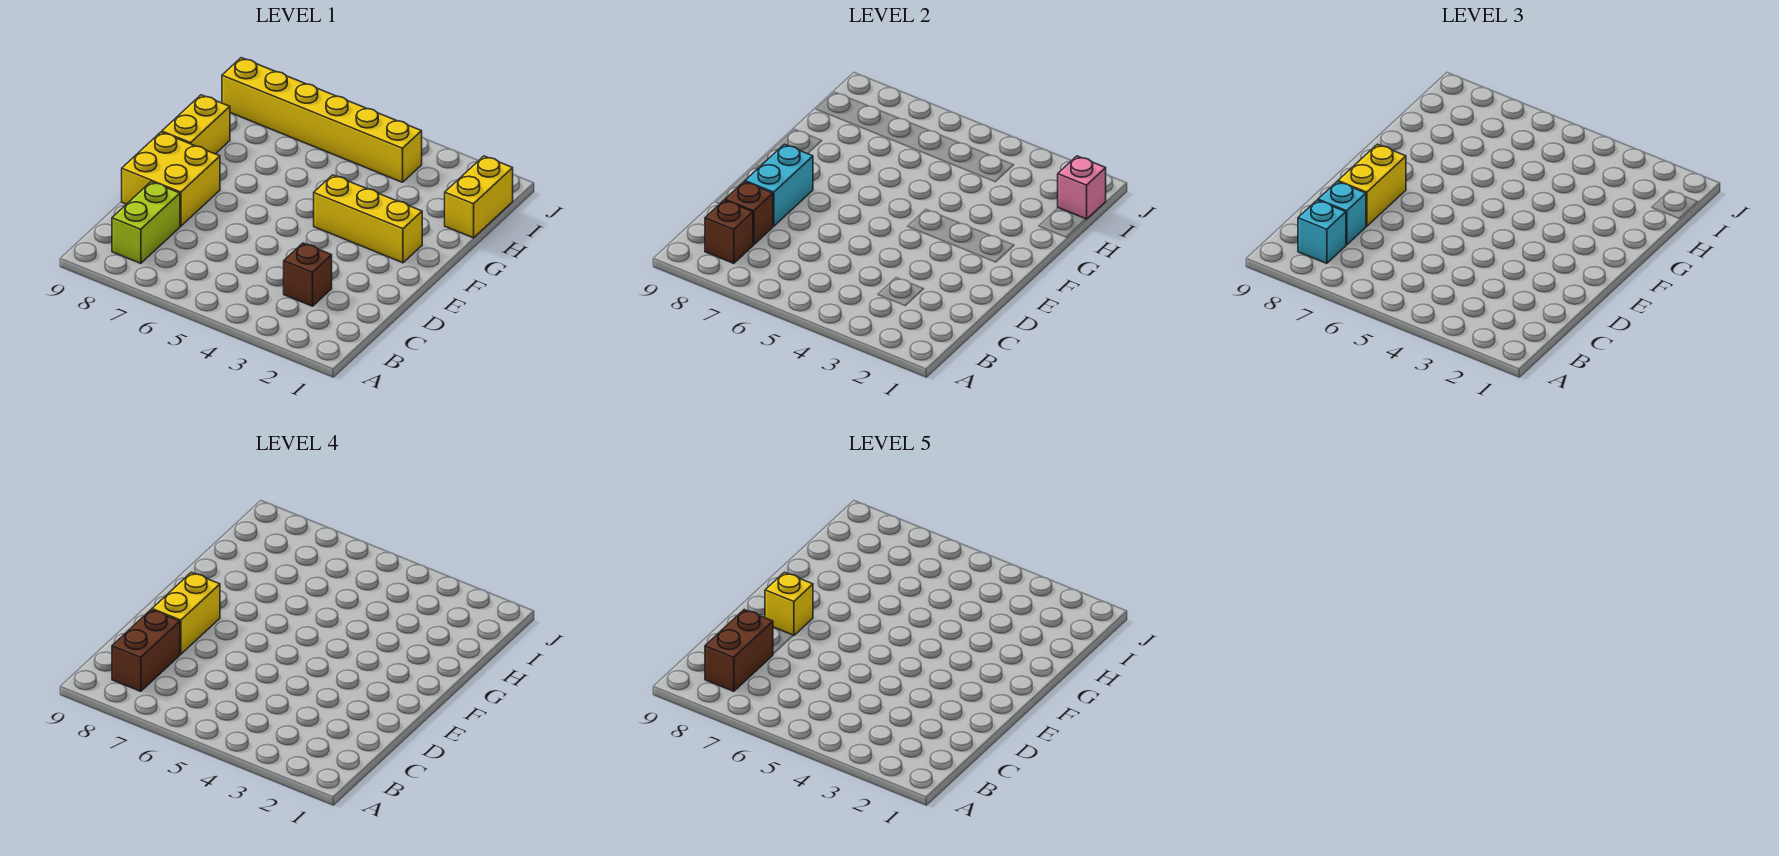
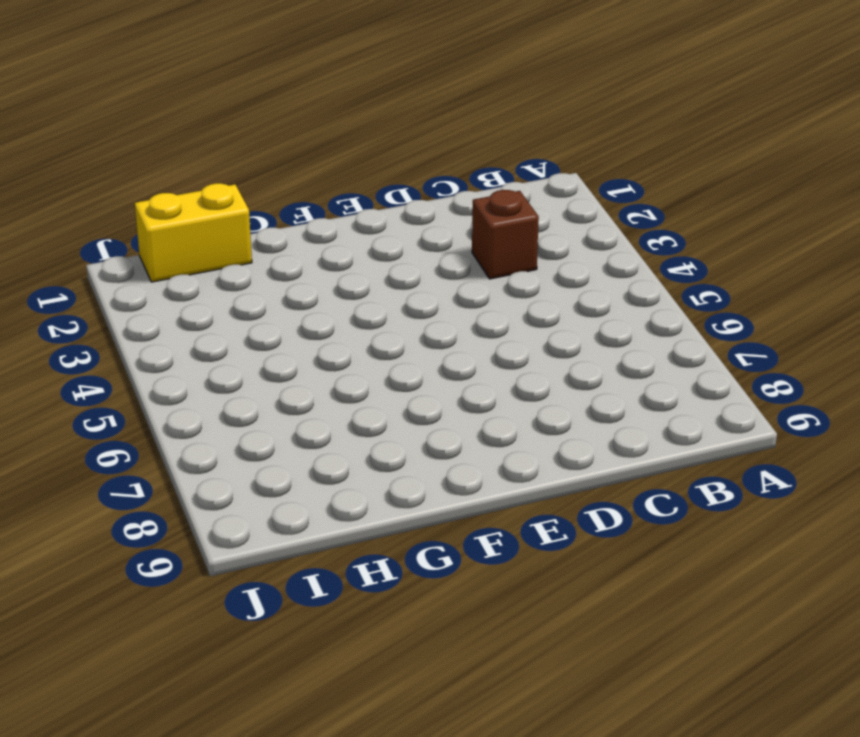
none -> lime brick B8:C8 level 1
none -> yellow brick D8:E9 level 1
none -> yellow brick F2:F4 level 1

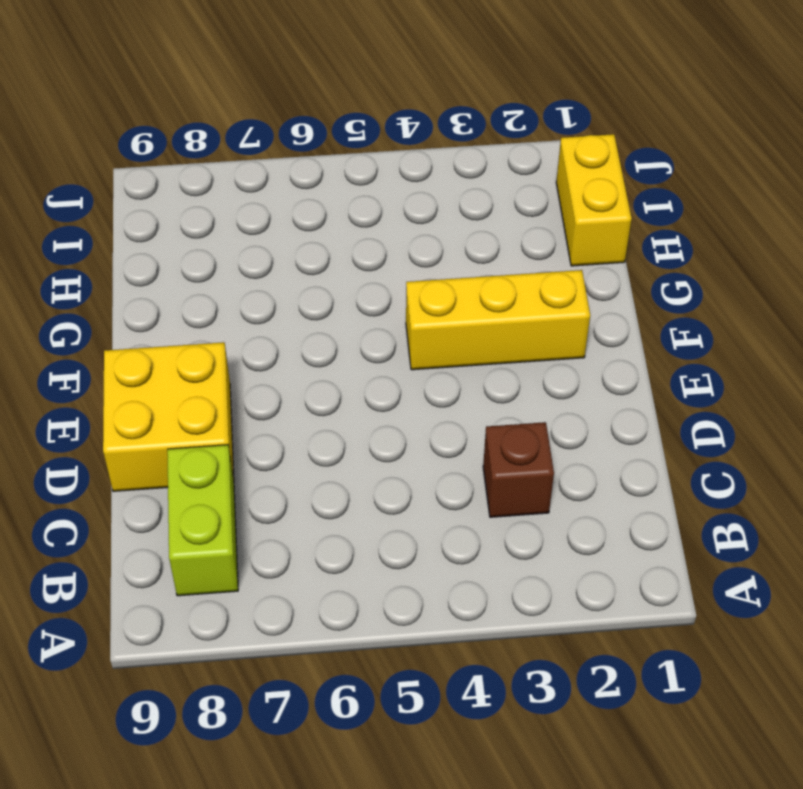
none -> yellow brick F9:G9 level 1
none -> yellow brick I4:I9 level 1
none -> brown brick B8 level 2

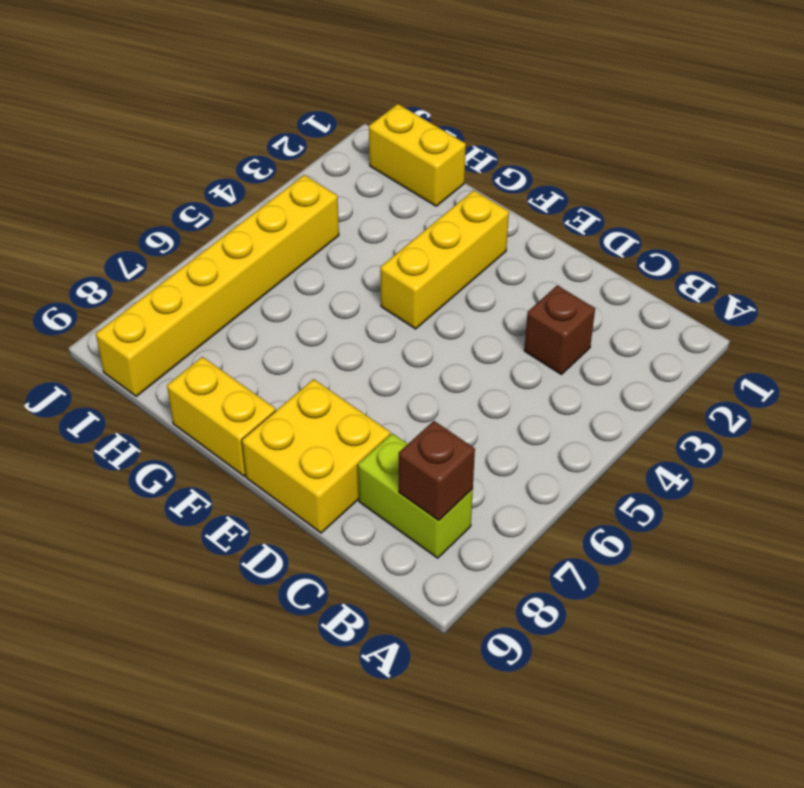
none -> brown brick C8 level 2
none -> cyan brick D8:E8 level 2
none -> pink brick I1 level 2

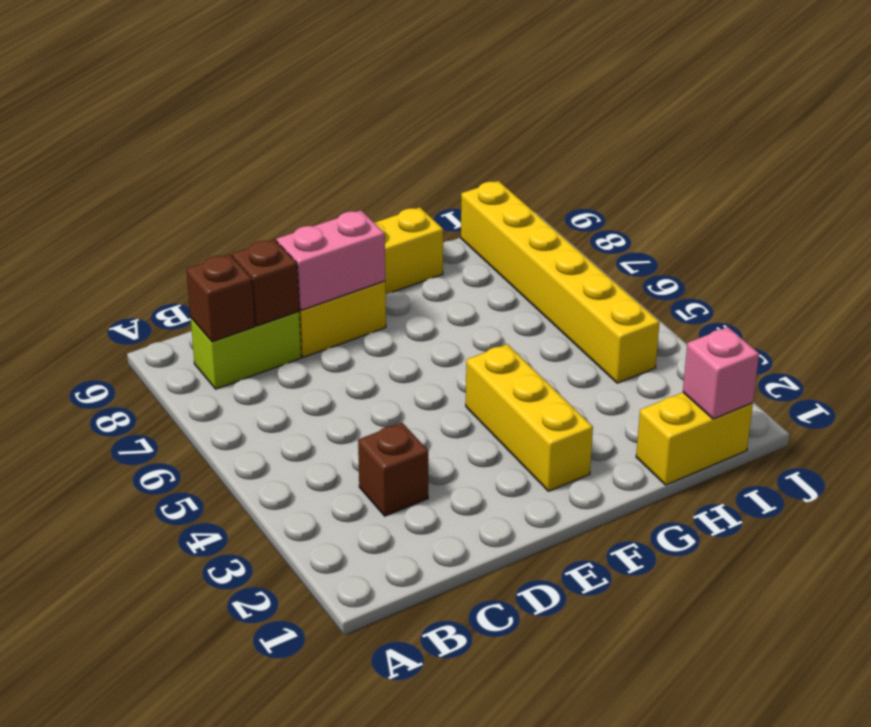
pink brick D8:E8 level 2 -> cyan brick D8:E8 level 2
none -> cyan brick B8 level 3
none -> cyan brick C8 level 3
none -> yellow brick D8:E8 level 3

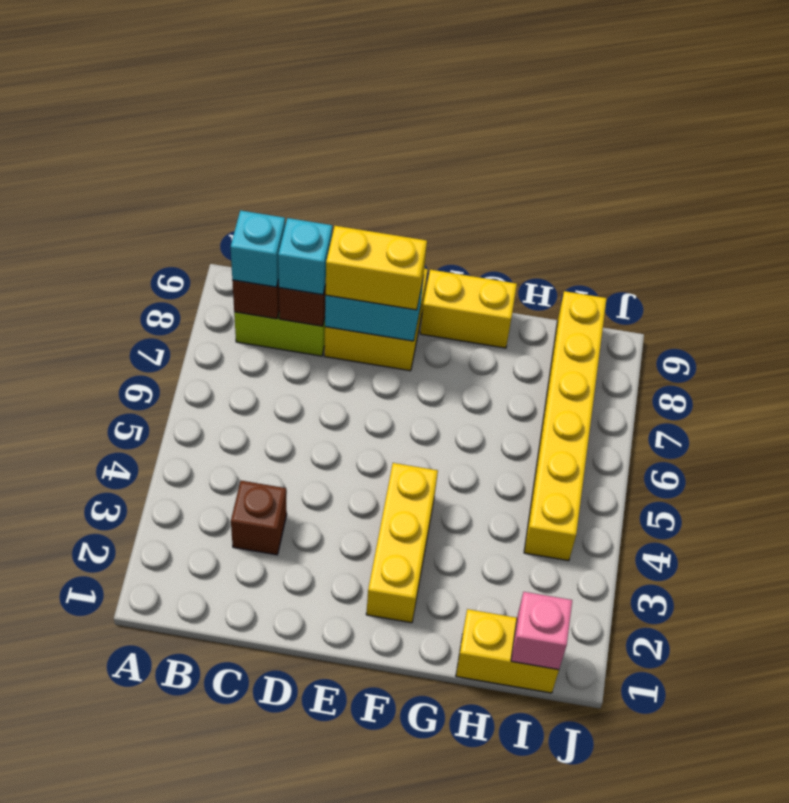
none -> brown brick B8:C8 level 4
none -> yellow brick D8:E8 level 4
none -> brown brick B8:C8 level 5

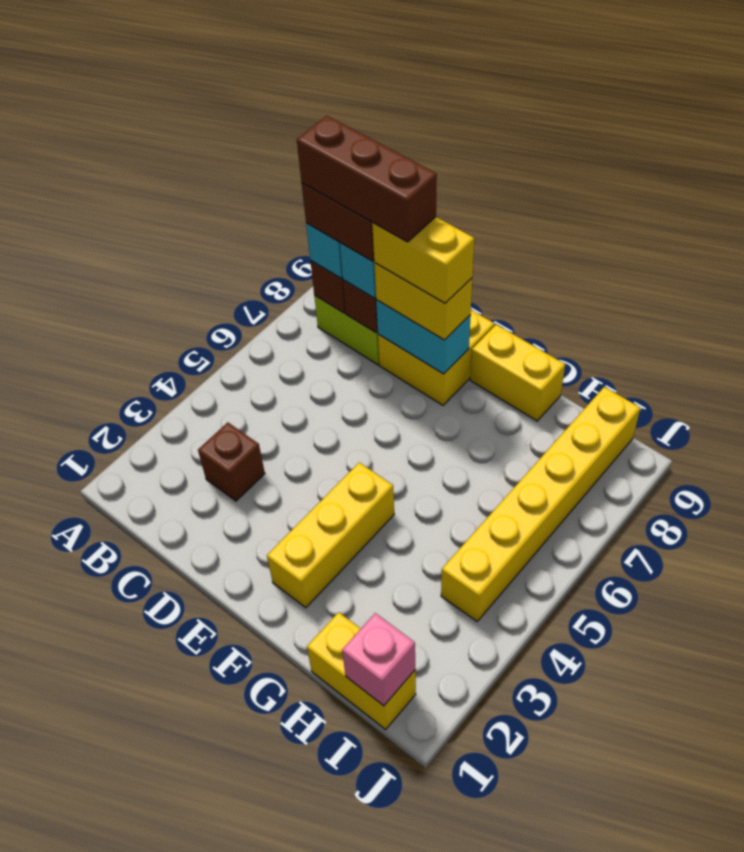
brown brick B8:D8 level 5 -> brown brick B8:C8 level 5
none -> yellow brick E8 level 5

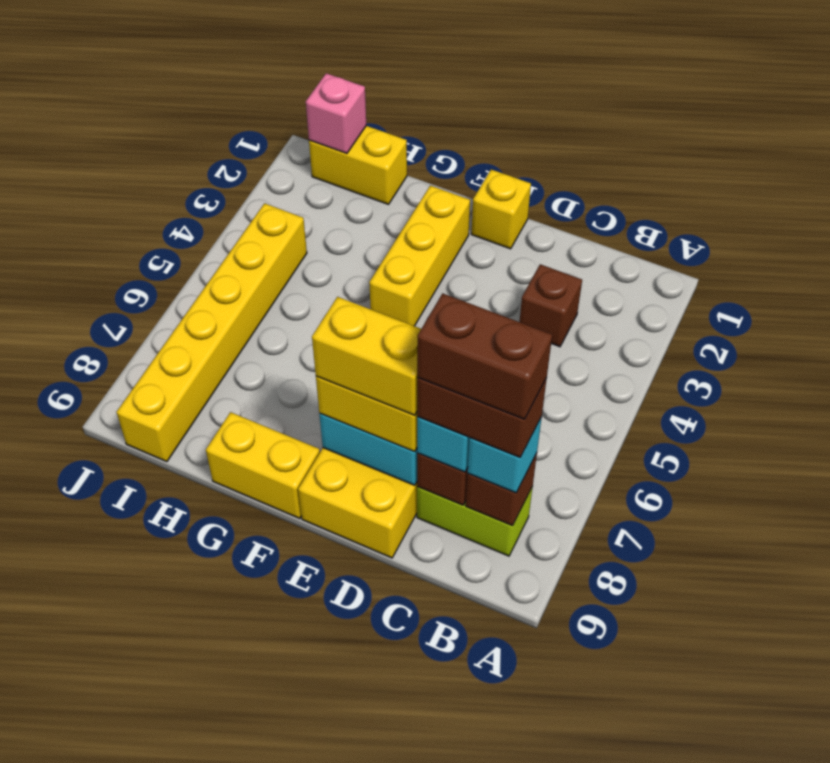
yellow brick E1 level 1 -> yellow brick E8 level 5

